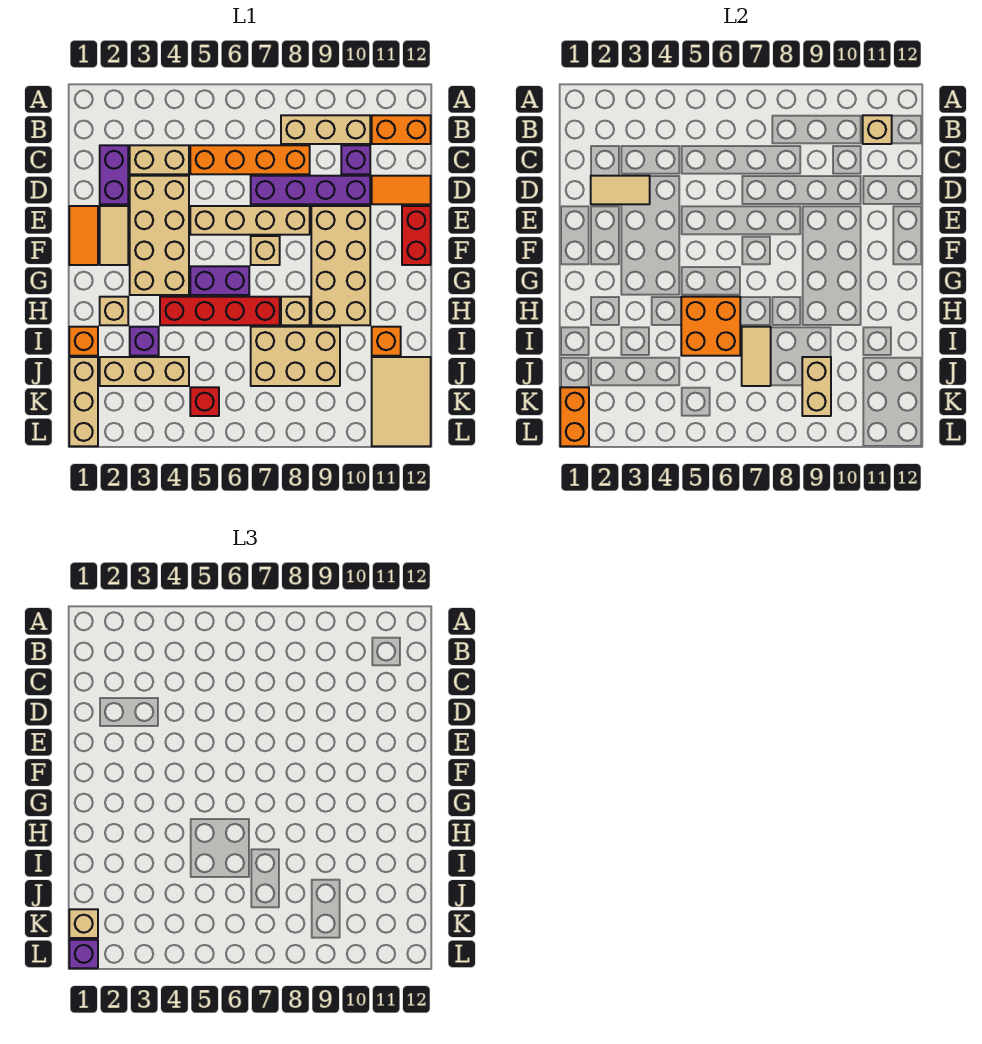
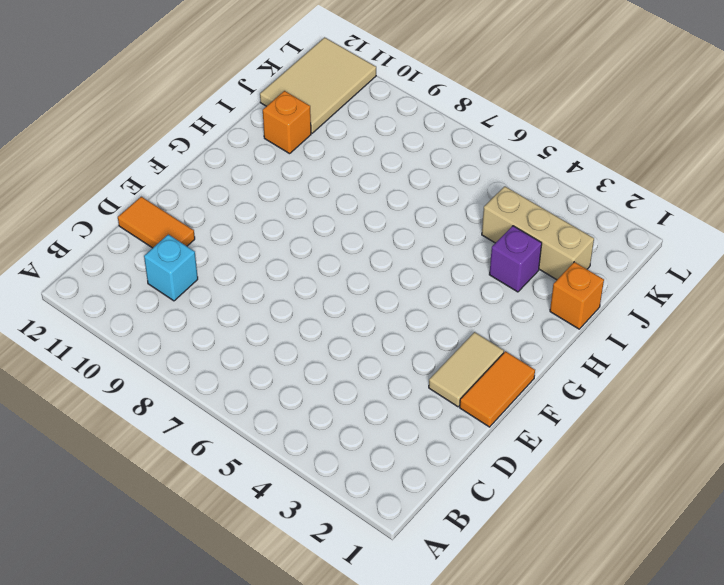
cyan brick C10 level 1 -> purple brick C10 level 1
none -> tan brick B8:B10 level 1
none -> orange brick B11:B12 level 1
none -> purple brick C2:D2 level 1
none -> tan brick C3:C4 level 1

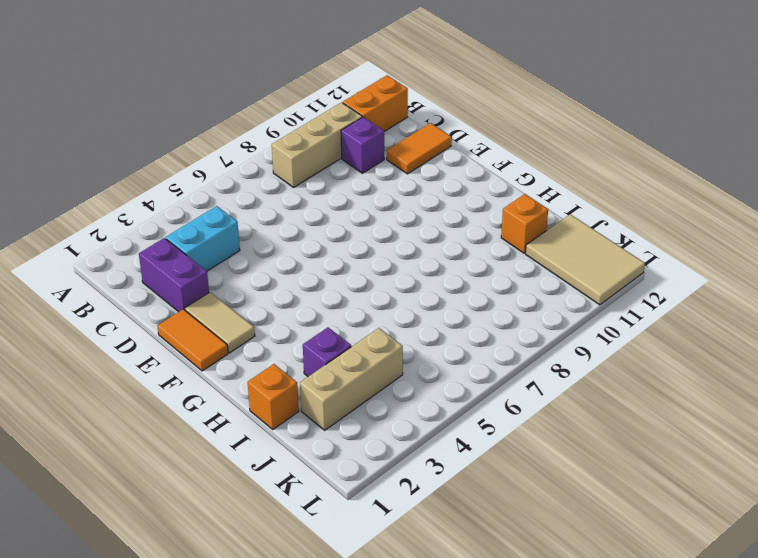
cyan brick C3:C4 level 1 -> tan brick C3:C4 level 1
none -> orange brick C5:C8 level 1
none -> tan brick D3:G4 level 1
none -> purple brick D7:D10 level 1
none -> tan brick E5:E8 level 1

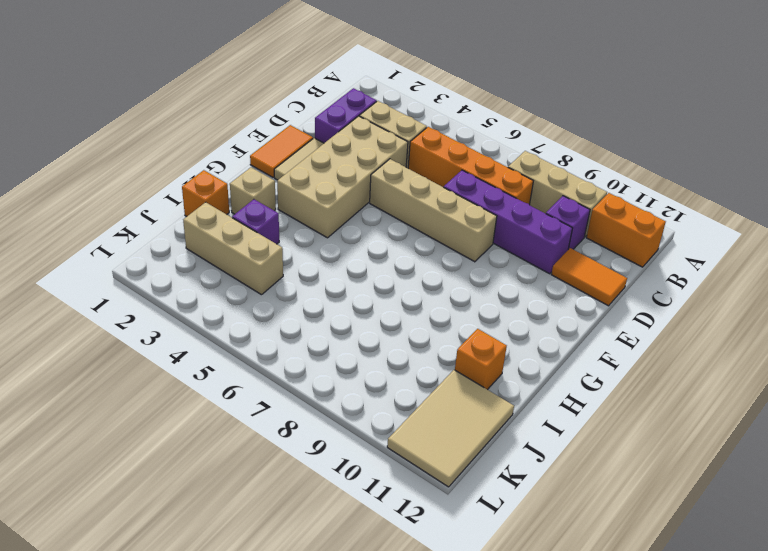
none -> tan brick E9:H10 level 1
none -> red brick E12:F12 level 1
none -> tan brick F7 level 1
none -> purple brick G5:G6 level 1

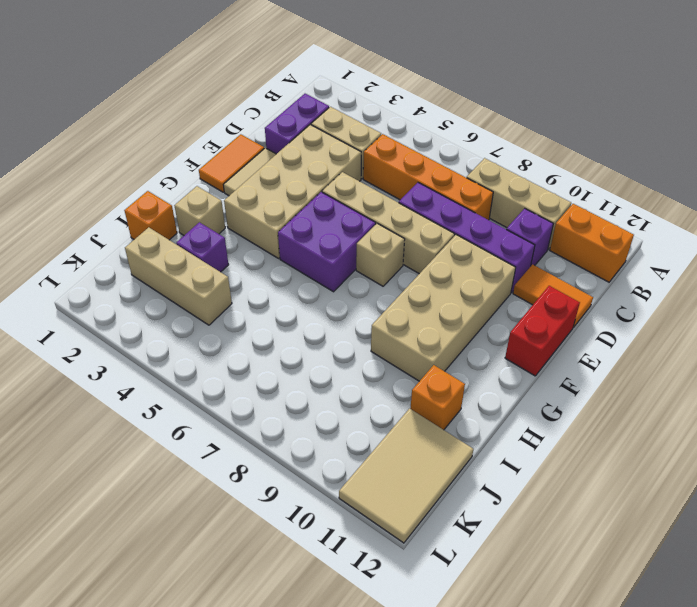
purple brick F5:G6 level 1 -> purple brick G5:G6 level 1
none -> red brick H4:H7 level 1
none -> tan brick H8 level 1
none -> tan brick I7:J9 level 1
none -> tan brick J1:L1 level 1

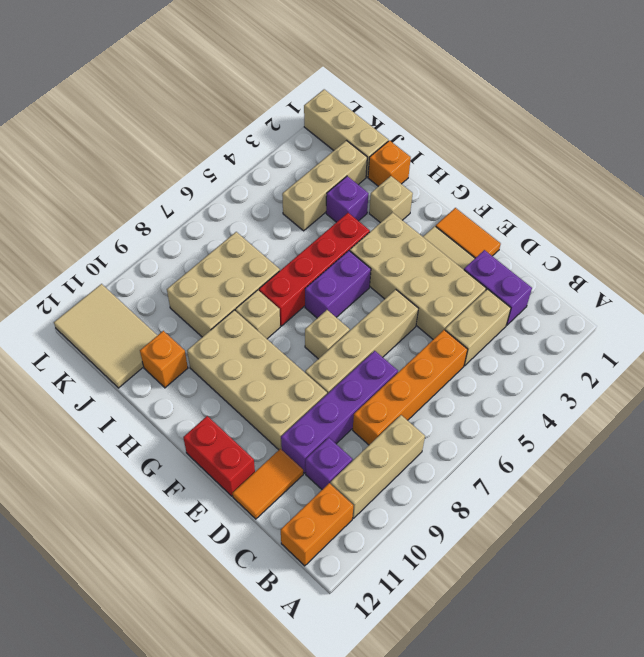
none -> red brick K5 level 1
none -> tan brick B11 level 2
none -> tan tile D2:D3 level 2
none -> orange brick H5:I6 level 2

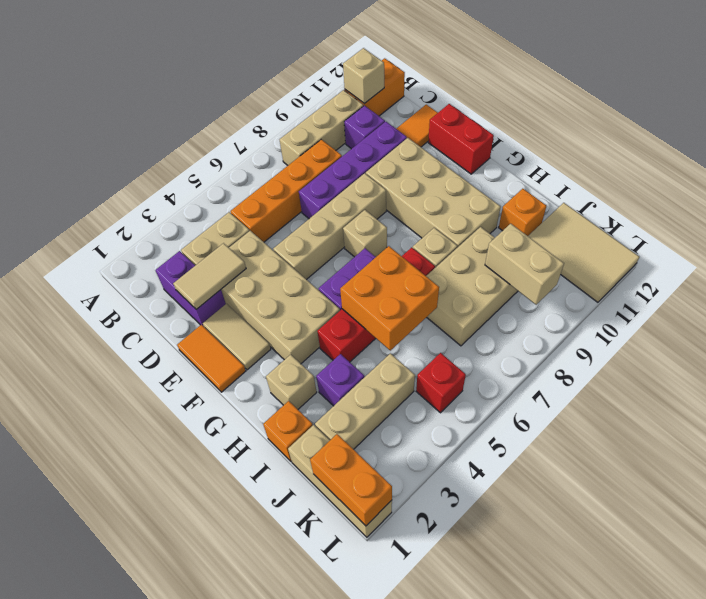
none -> tan tile I7:J7 level 2
none -> tan brick K1 level 3
none -> purple brick L1 level 3

